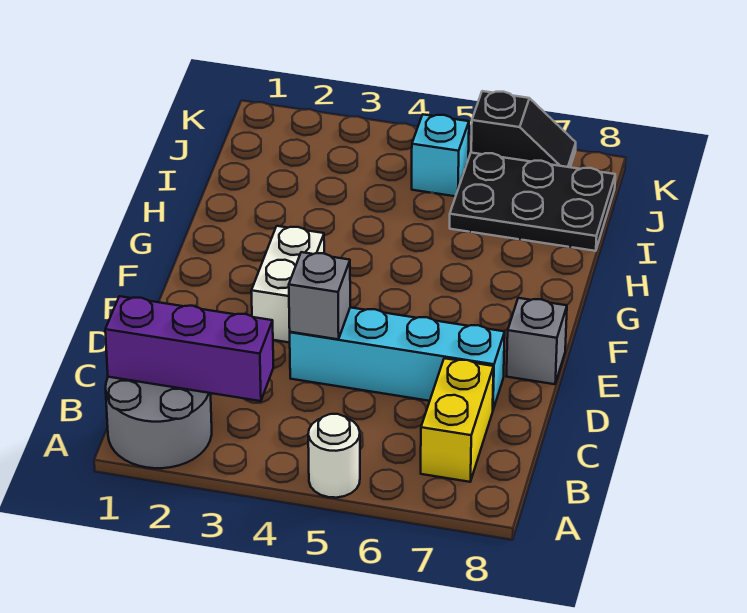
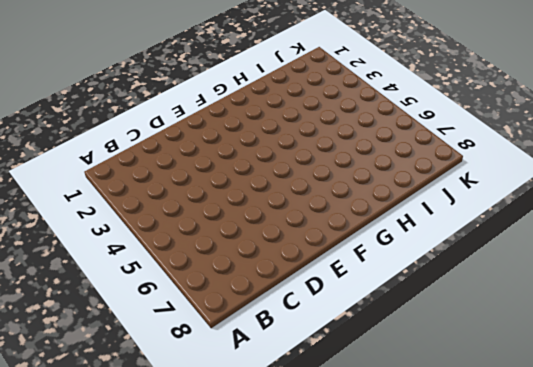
none -> grey round brick A1:B2 level 1
none -> white round brick A5 level 1

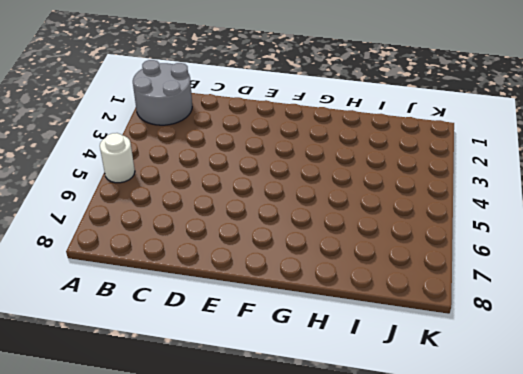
none -> yellow brick B7:C7 level 1
none -> cyan brick D4:D7 level 1

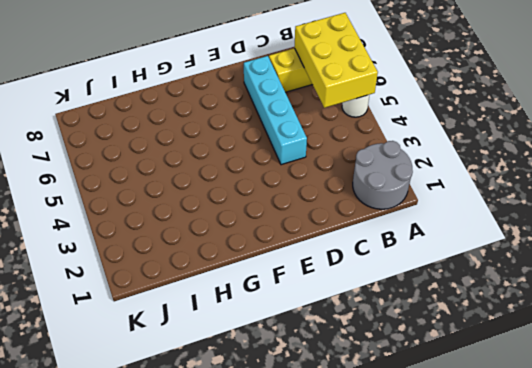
yellow brick A5:B7 level 2 -> none
none -> white brick E3:F3 level 1
none -> grey brick E8 level 1

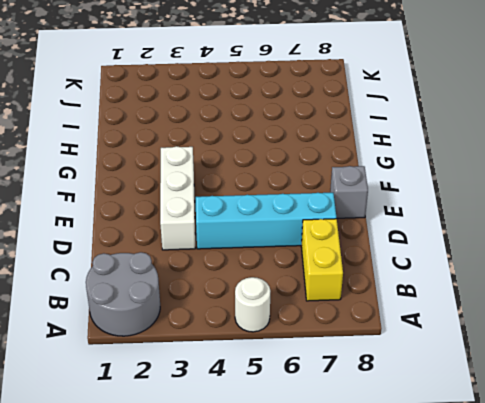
white brick D3:F3 level 1 -> white brick E3:F3 level 1
none -> black plate I6:J8 level 1
none -> cyan brick J5 level 1

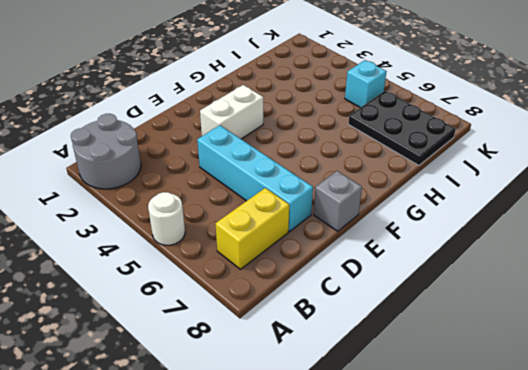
none -> black slope K6:K7 level 1 top 6
none -> purple brick B1:B3 level 2

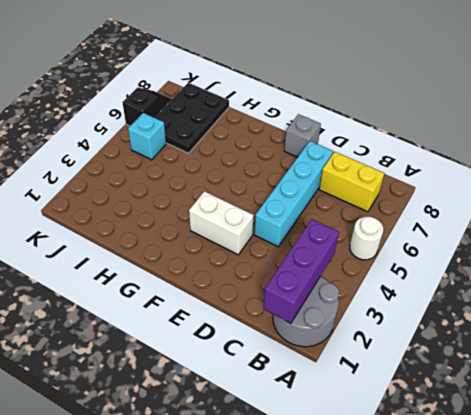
none -> grey brick D4 level 2

